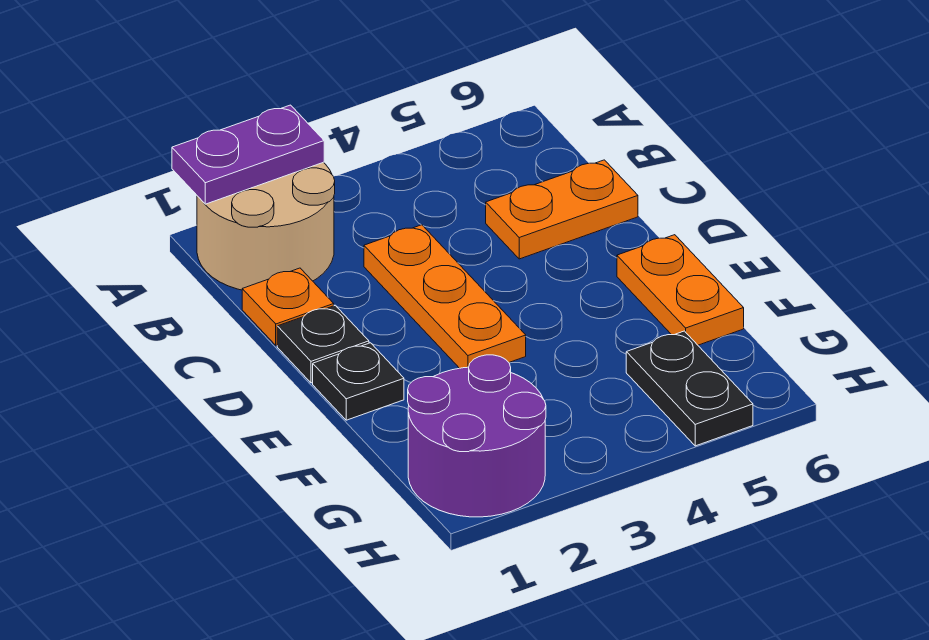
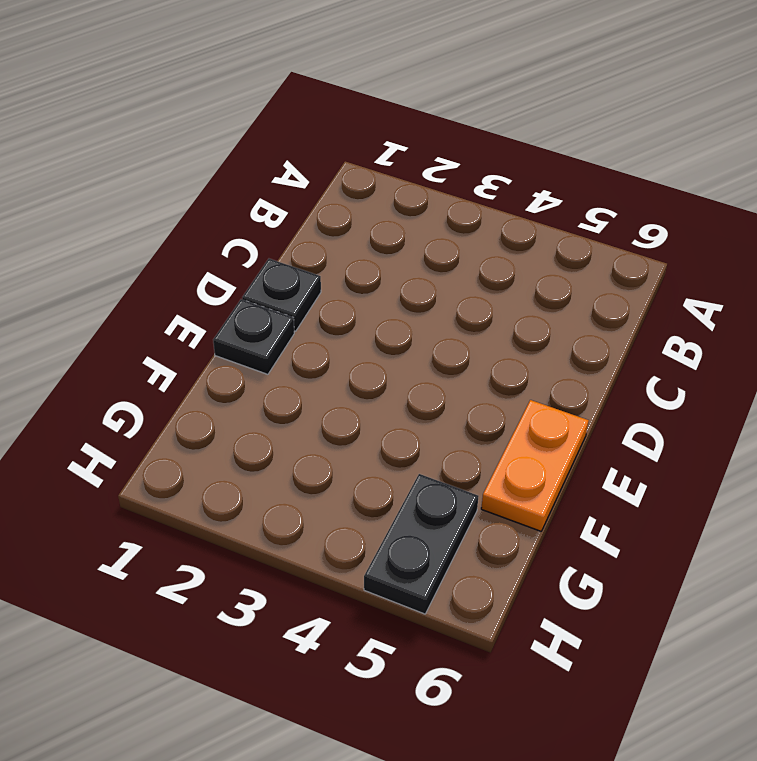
none -> tan round brick A1:B2 level 1
none -> orange plate C1 level 1

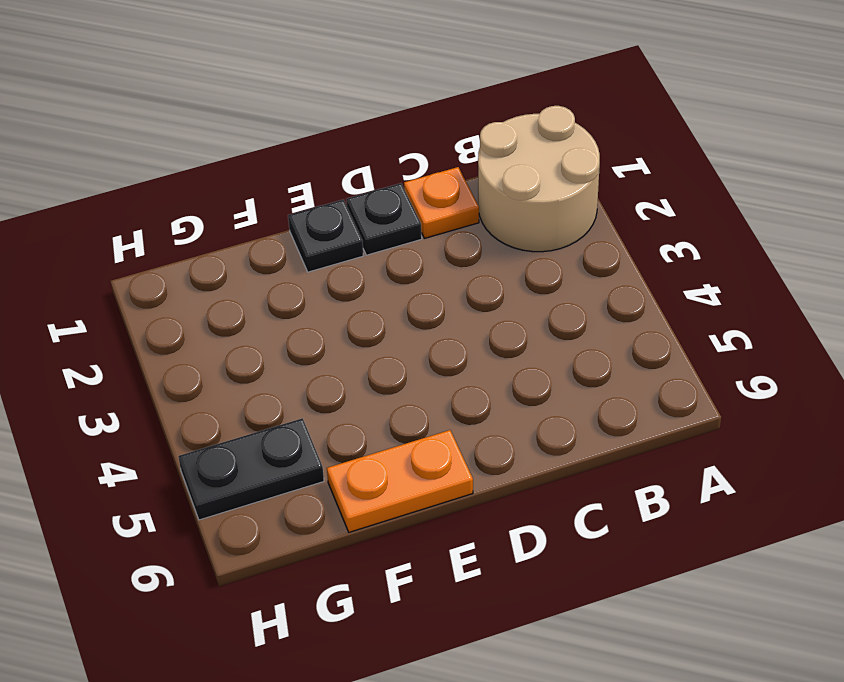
none -> orange plate C3:E3 level 1
none -> orange plate C5:C6 level 1

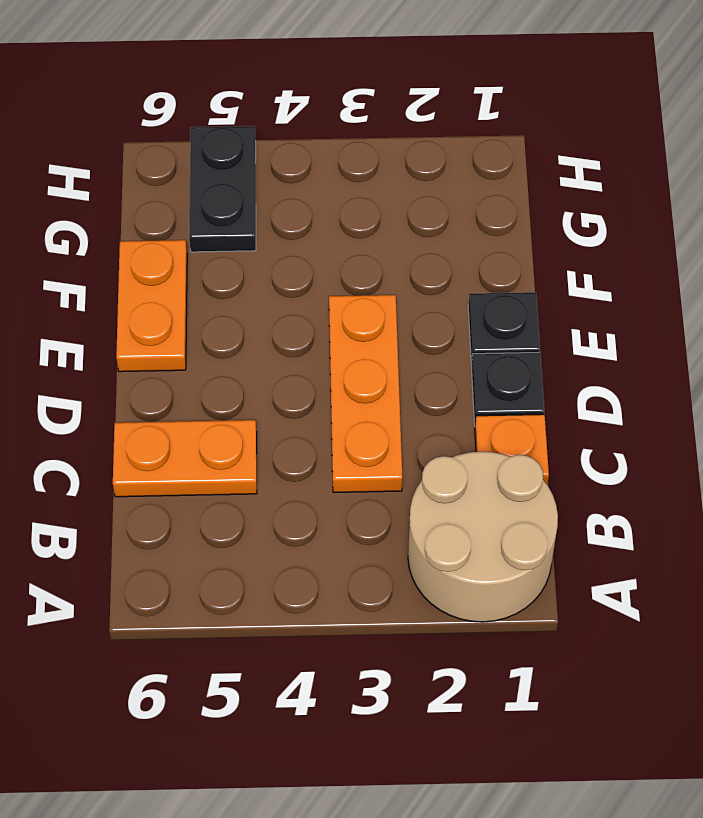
none -> purple round brick G1:H2 level 1
none -> purple plate A1:A2 level 2

